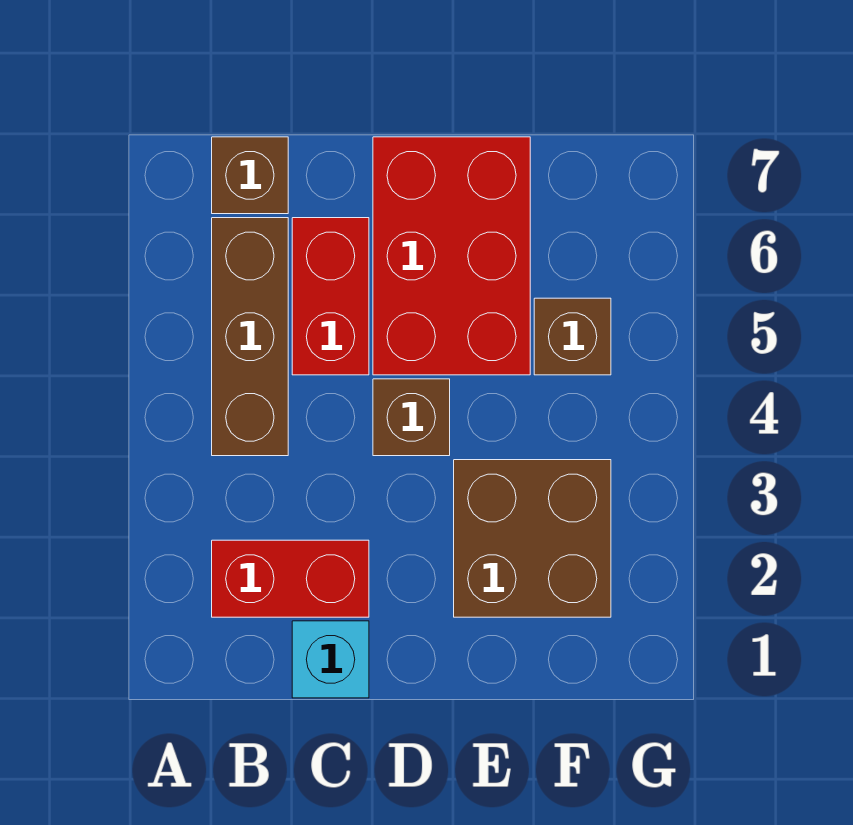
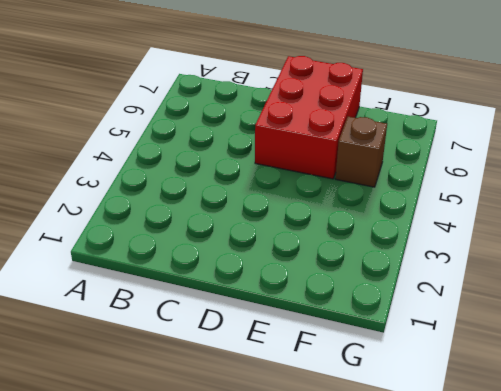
none -> red brick B2:C2 level 1
none -> brown brick B4:B6 level 1

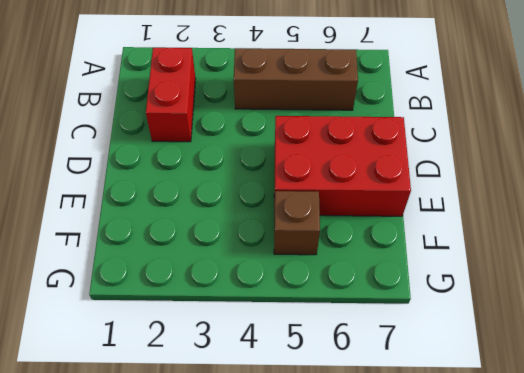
none -> brown brick B7 level 1
none -> cyan brick C1 level 1

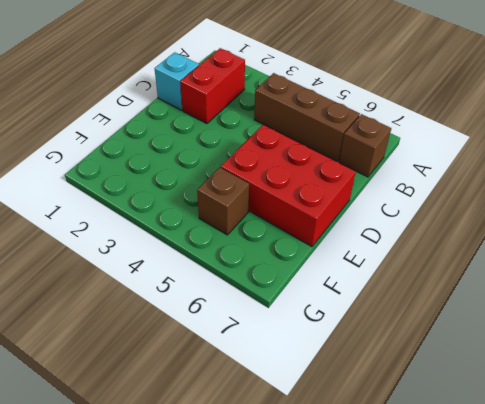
none -> red brick C5:C6 level 1
none -> brown brick D4 level 1

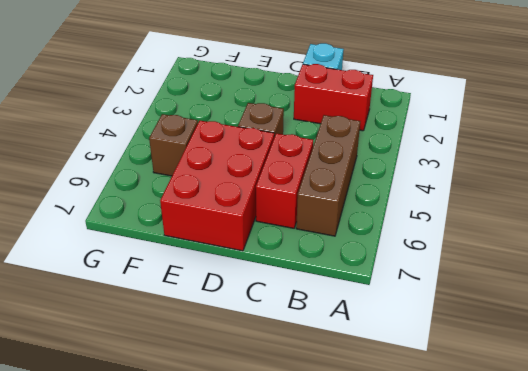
none -> brown brick B7 level 1
none -> brown brick E2:F3 level 1

